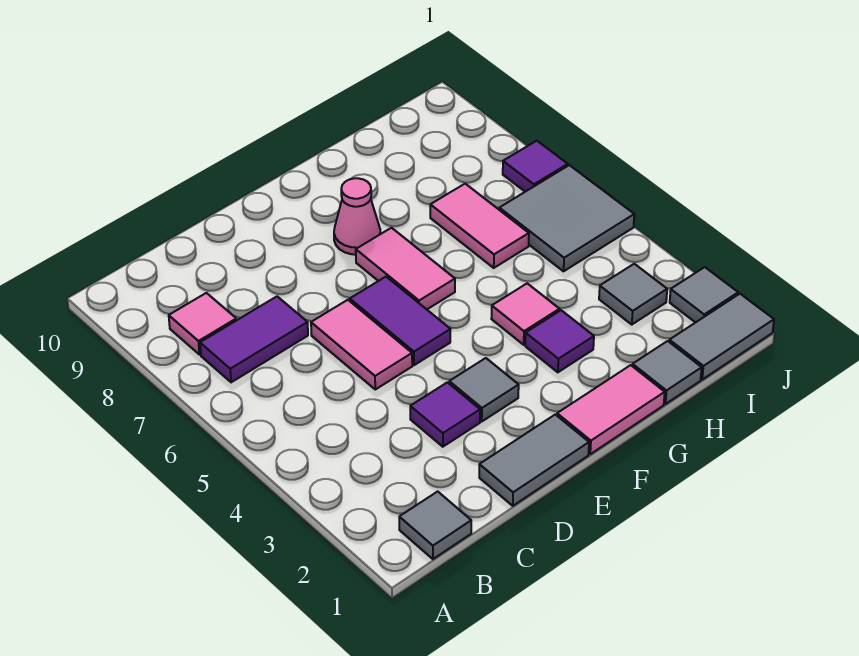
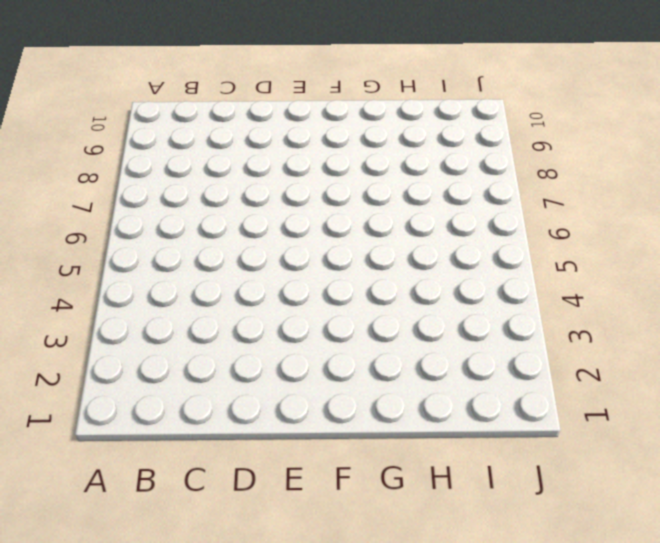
none -> grey tile B1 level 1
none -> purple tile B7:C7 level 1
none -> pink tile B8 level 1

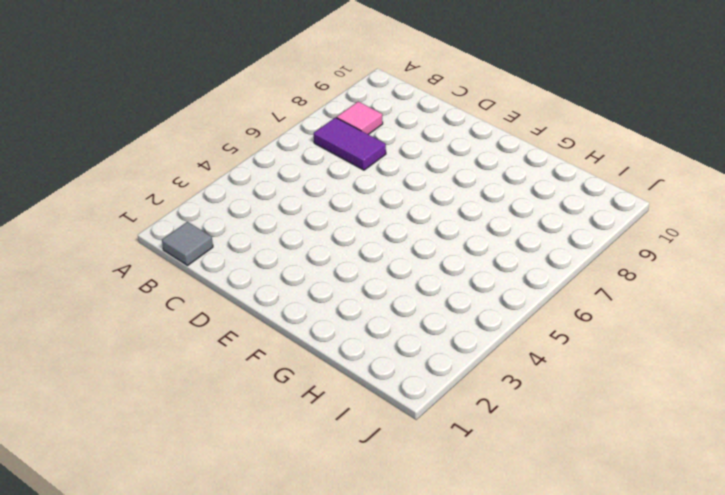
none -> grey tile D1:E1 level 1
none -> purple tile D3 level 1
none -> pink tile D5:D6 level 1

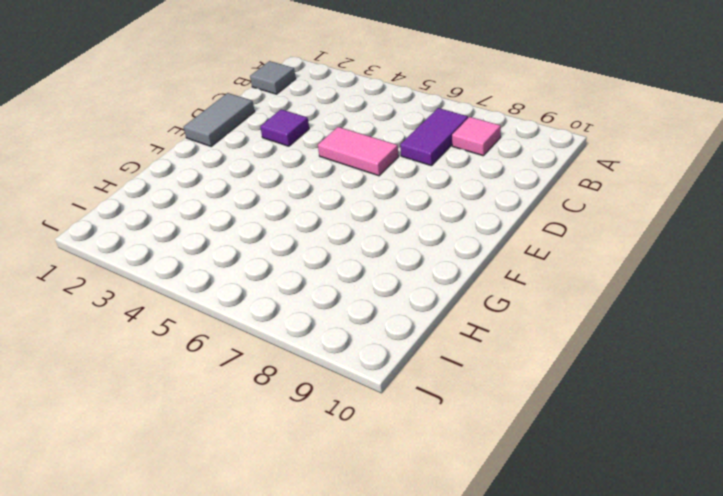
none -> grey tile E3 level 1
none -> purple tile E5:E6 level 1
none -> pink tile F1:G1 level 1

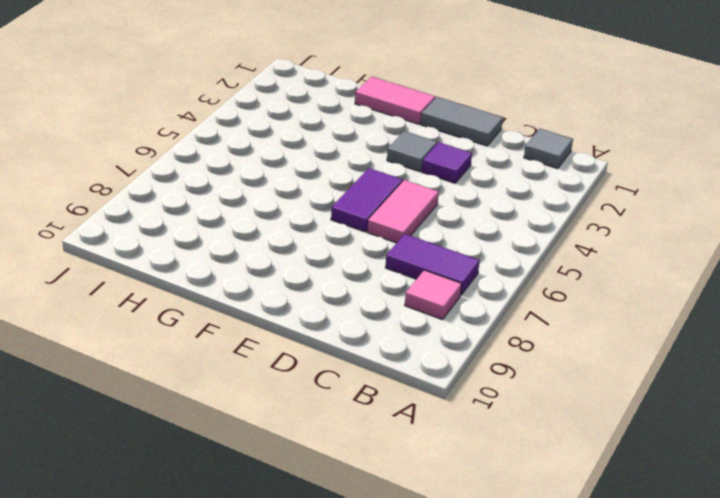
none -> pink tile F6:F7 level 1
none -> pink cone F8 level 1
none -> purple tile G3 level 1

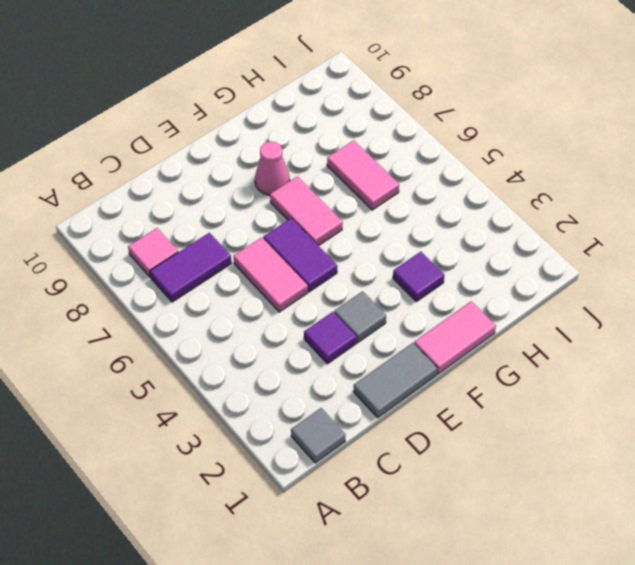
none -> pink tile G4 level 1
none -> grey tile H1 level 1
none -> grey tile I1:J1 level 1

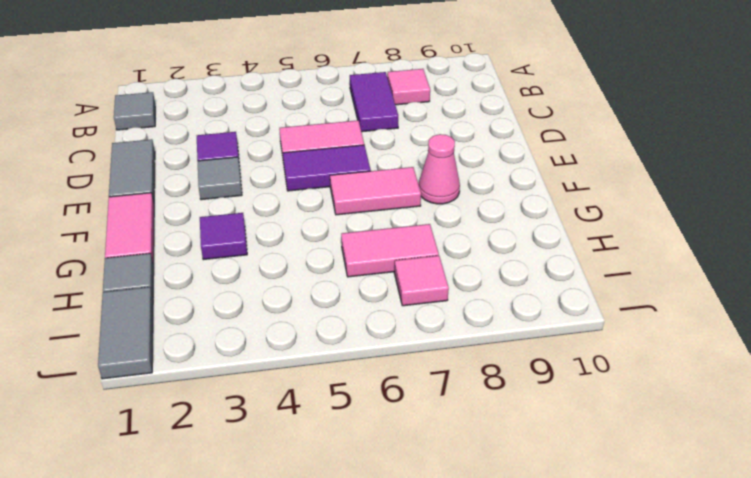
pink tile I7 level 1 -> pink tile G4 level 1
none -> grey tile I3 level 1
none -> grey tile I5:J6 level 1
none -> grey tile J2 level 1

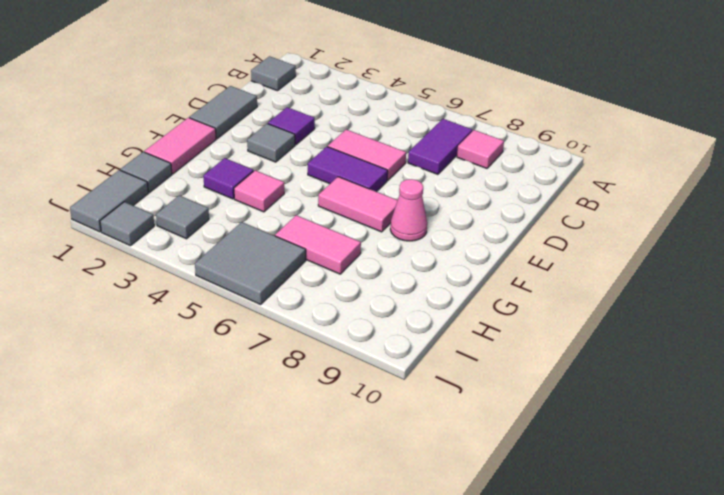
none -> purple tile J7 level 1

